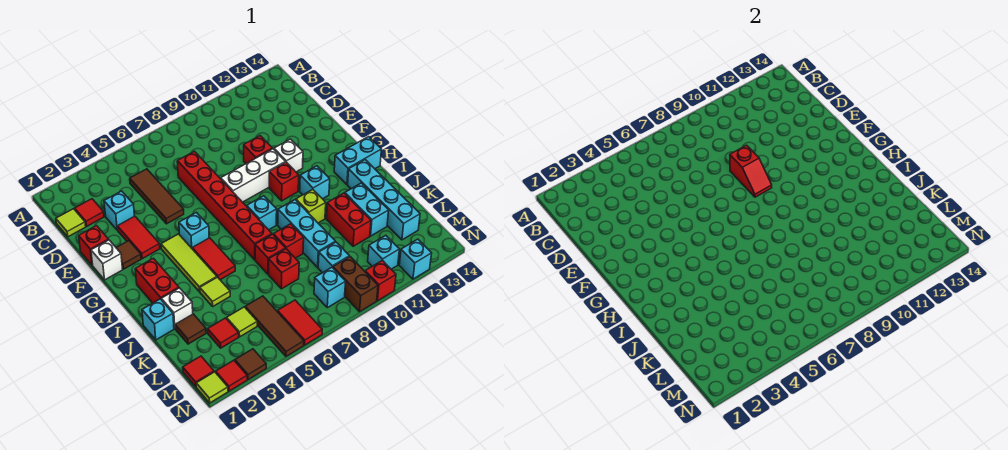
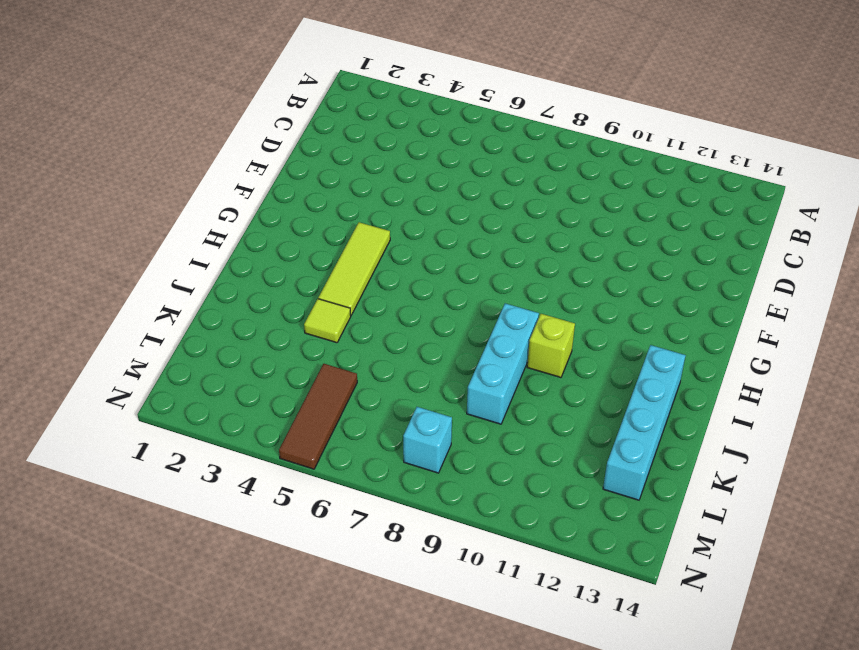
none -> lime tile C1 level 1
none -> red tile C2 level 1
none -> brown tile C5:E5 level 1
none -> cyan brick D3 level 1

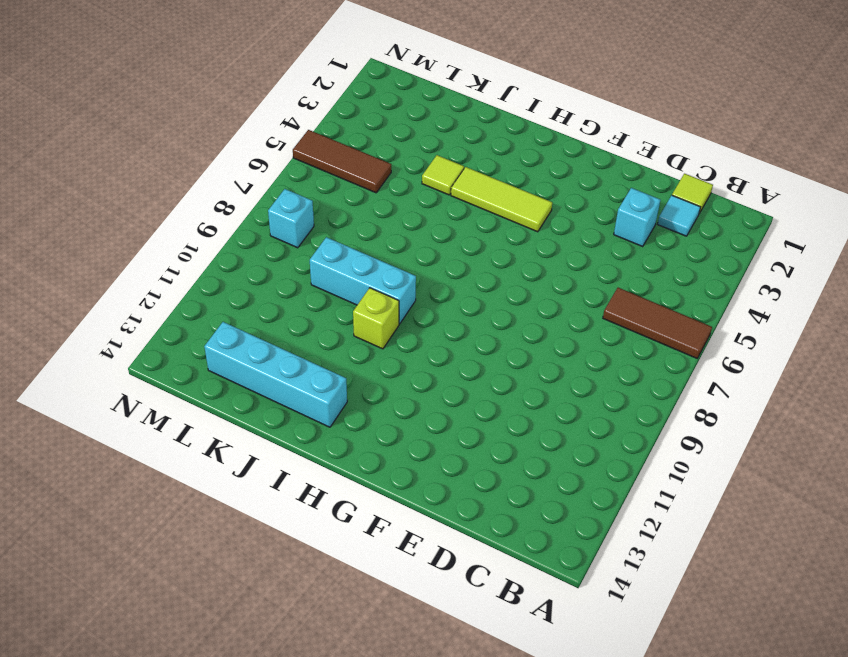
brown tile A6:C6 level 1 -> brown tile C5:E5 level 1
cyan tile C2 level 1 -> red tile C2 level 1
none -> red brick D7:I7 level 1
none -> red brick E1 level 1
none -> red tile E3:F3 level 1
none -> red brick E10 level 1

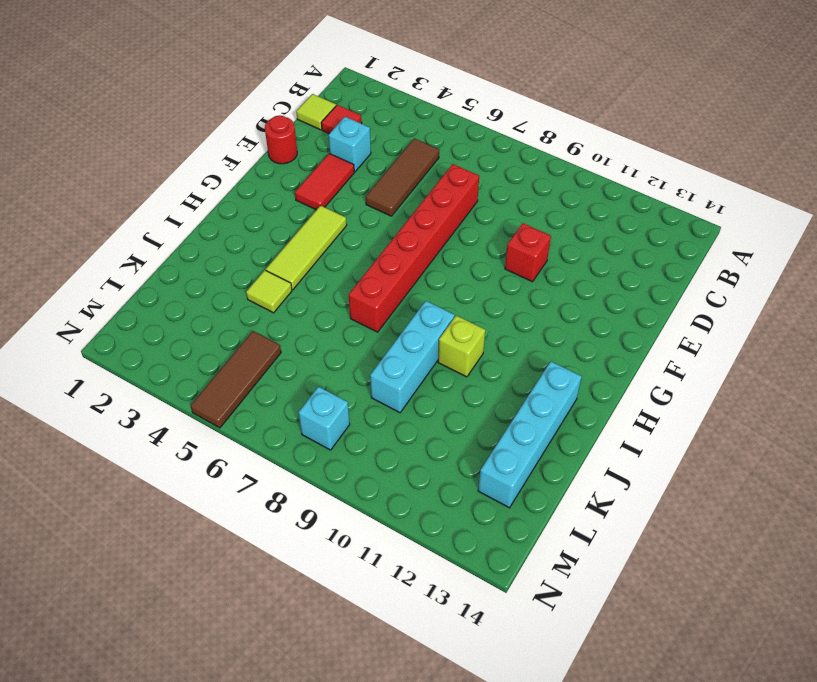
red round brick E1 level 1 -> red brick E1 level 1
none -> white brick F1 level 1
none -> brown tile F2 level 1
none -> white brick F8:F10 level 1
none -> white brick F11 level 1

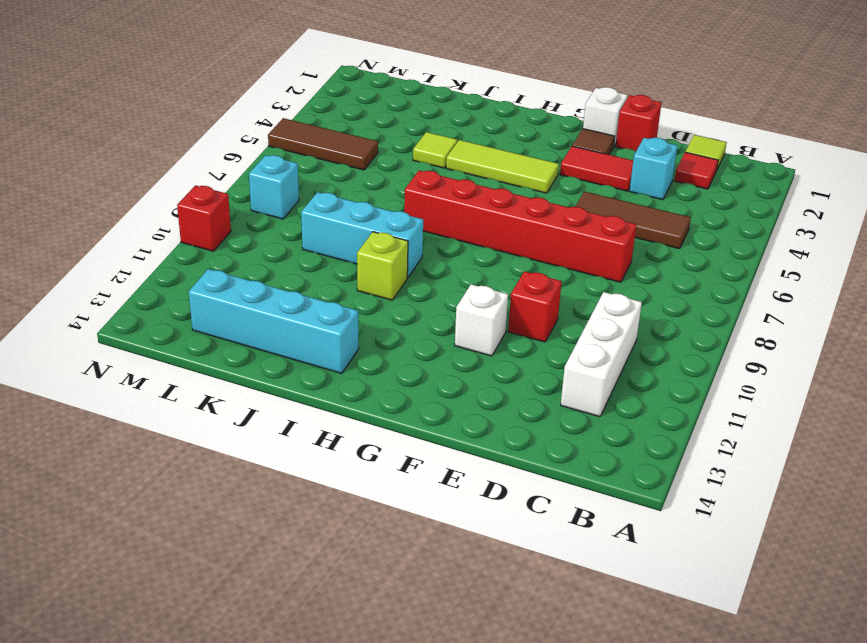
white brick C10:C12 level 1 -> white brick F8:F10 level 1
none -> cyan brick G5 level 1
none -> red brick G10 level 1
none -> red brick H2:I2 level 1
none -> red tile H5:I5 level 1

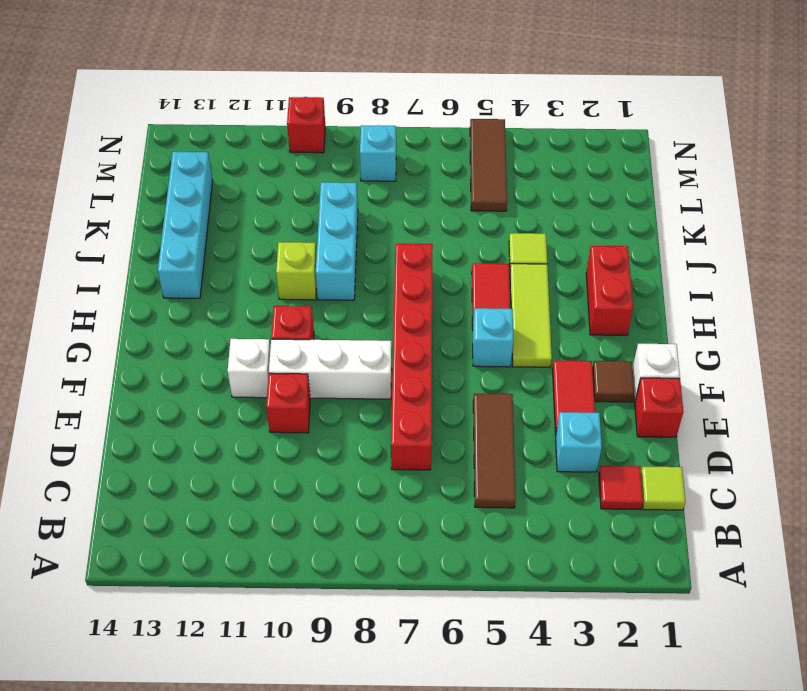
none -> cyan brick H8 level 1
none -> cyan brick H11 level 1
none -> cyan brick H13:H14 level 1
none -> cyan brick J1 level 1

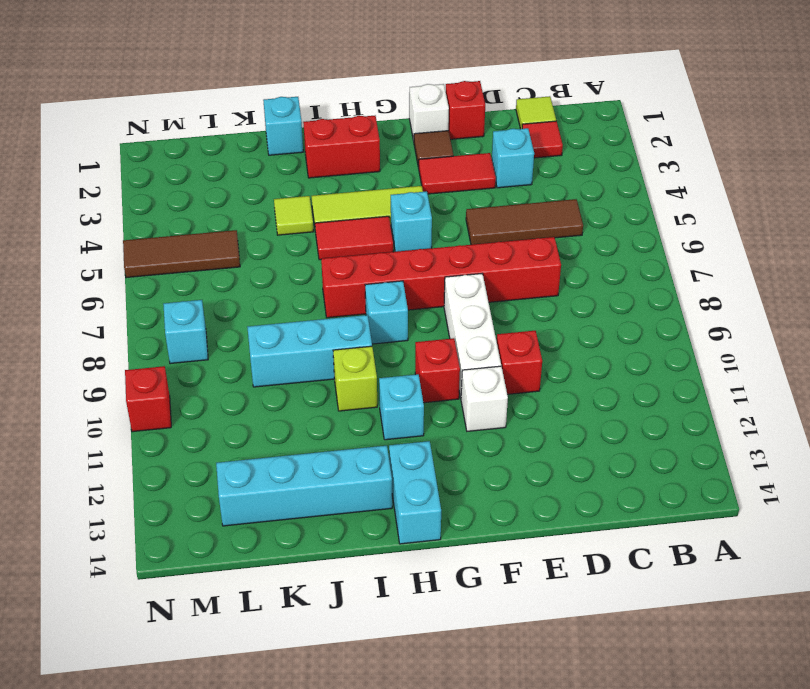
none -> white brick J2 level 1
none -> red brick J7 level 1
none -> red brick J8 level 1
none -> red brick J11:K11 level 1

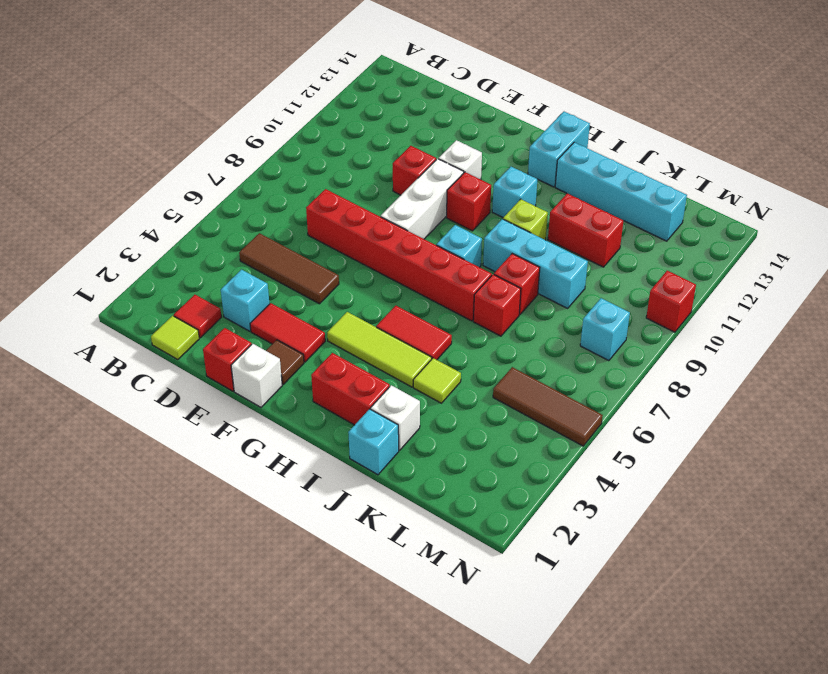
none -> cyan brick G5 level 1
none -> cyan brick J12:K12 level 1
none -> brown tile K2 level 1
none -> red brick K7 level 1

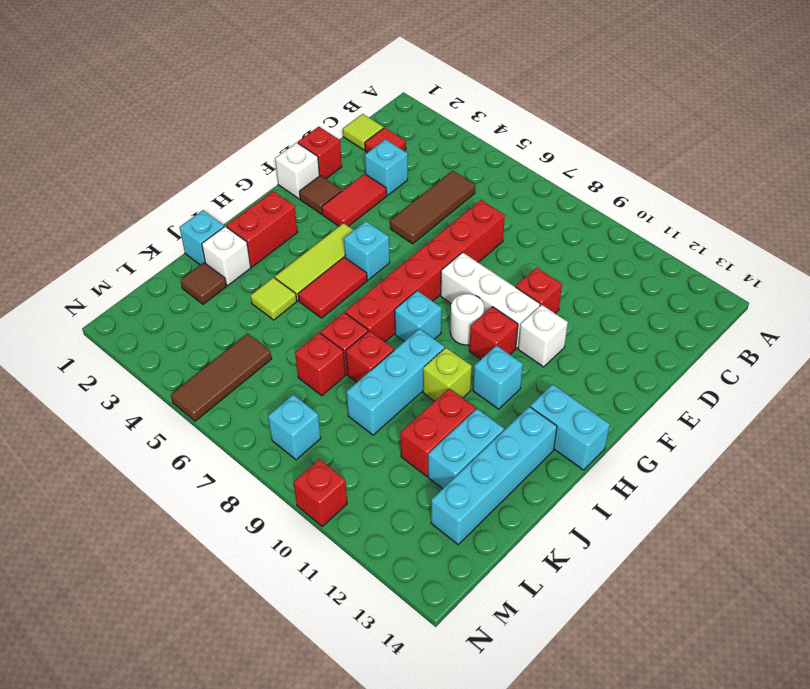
white round brick G9 level 1 -> none
none -> red tile L3 level 1
none -> lime tile L4 level 1
none -> cyan brick L9 level 1
none -> red tile M1 level 1

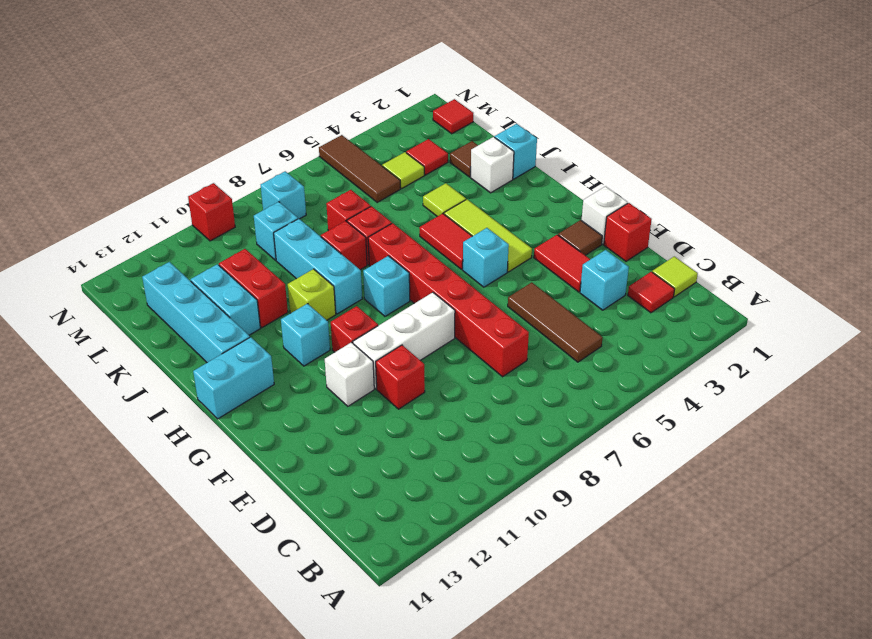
none -> red brick H2:I2 level 1
none -> red tile M6:N6 level 1
none -> brown brick M9:N9 level 1
none -> cyan brick M11 level 1

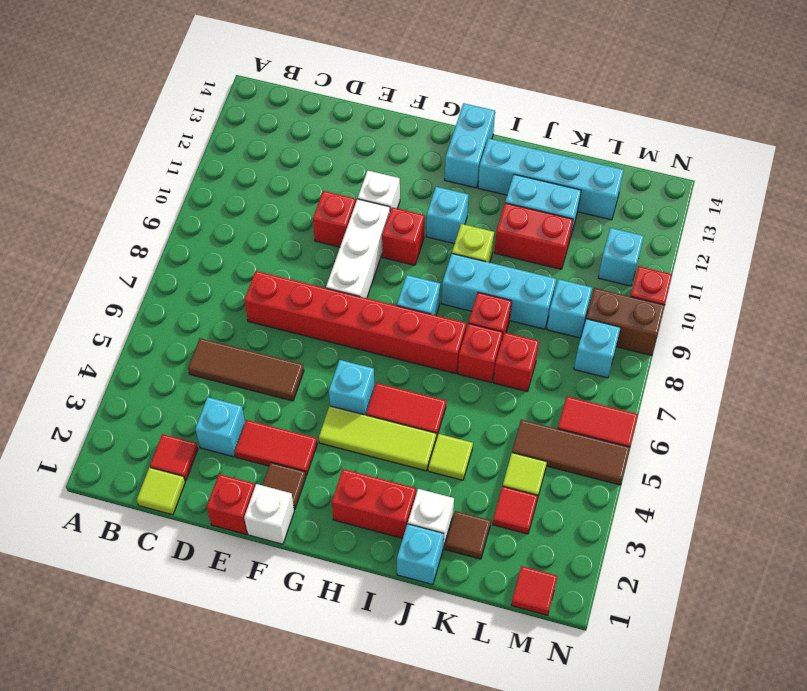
none -> lime tile N1 level 1
none -> red tile N2 level 1
none -> brown tile N3 level 1
none -> cyan brick N12 level 1

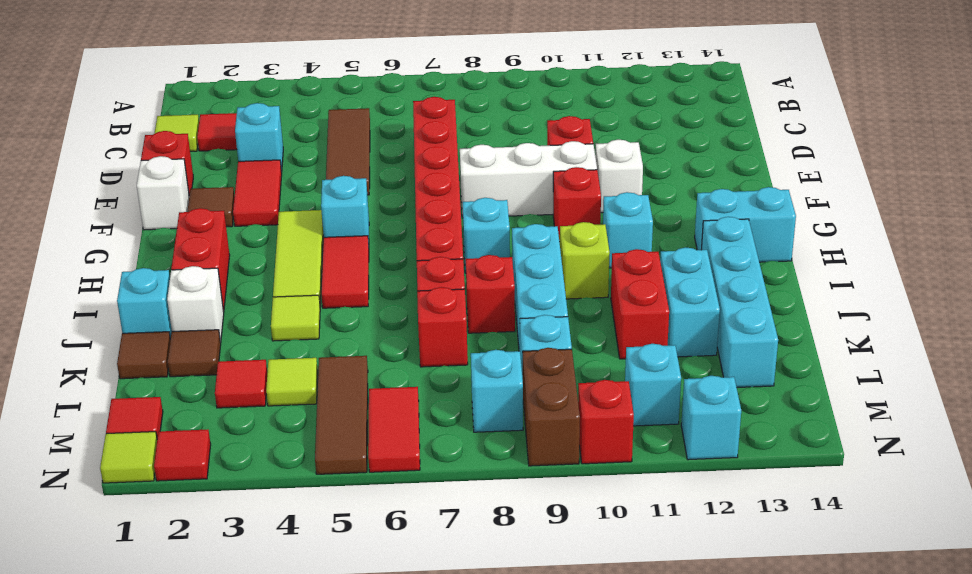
brown tile K1 level 1 -> brown tile N3 level 1
none -> red slope E9:F9 level 2 top E

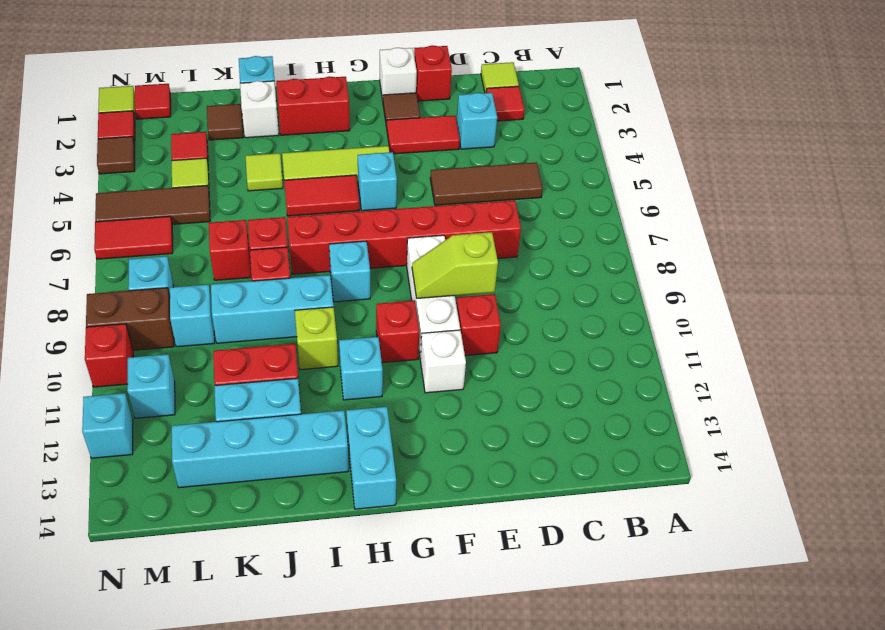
lime slope E9:F9 level 2 top E -> red slope E9:F9 level 2 top E

